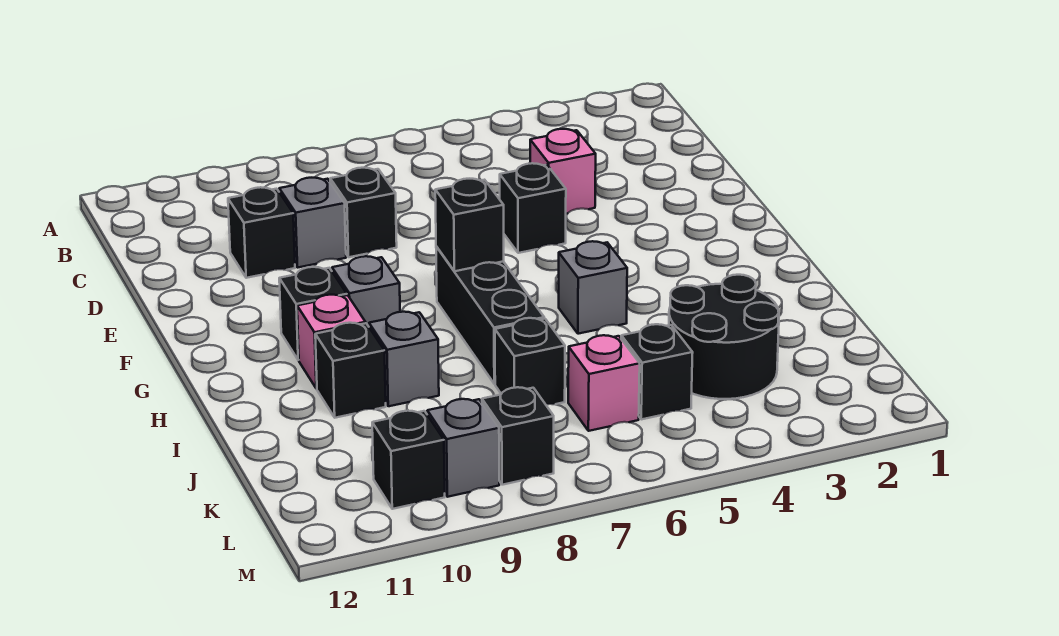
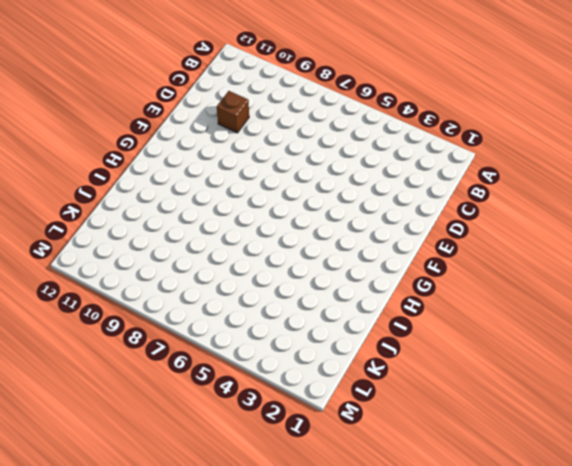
brown brick D10 level 1 -> black brick D10 level 1
none -> pink brick D4 level 1
none -> black brick D8 level 1
none -> grey brick D9 level 1

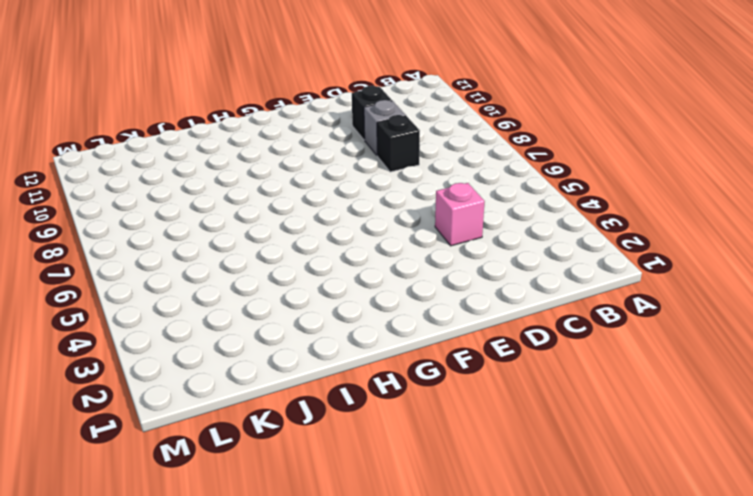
none -> black brick E5 level 1
none -> black brick G7:I7 level 1
none -> grey brick G9 level 1

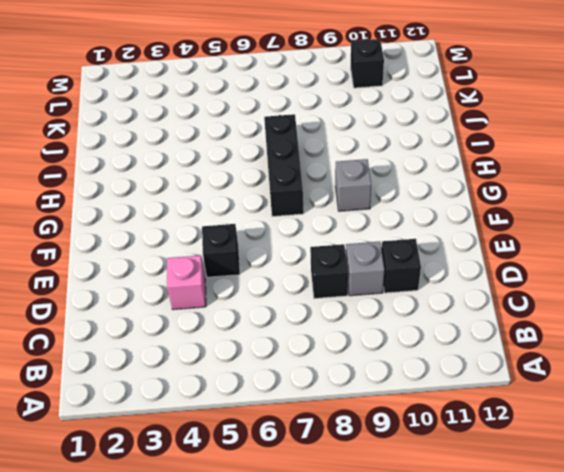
none -> black brick G10 level 1
none -> grey brick H5 level 1
none -> pink brick H10 level 1

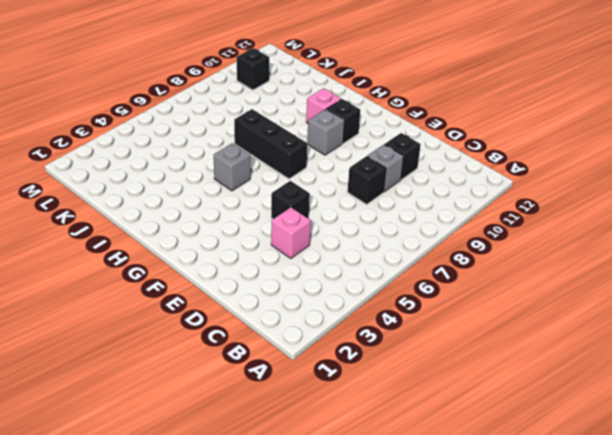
none -> grey brick I9 level 1
none -> black brick I10 level 1
none -> black round brick J3:K4 level 1

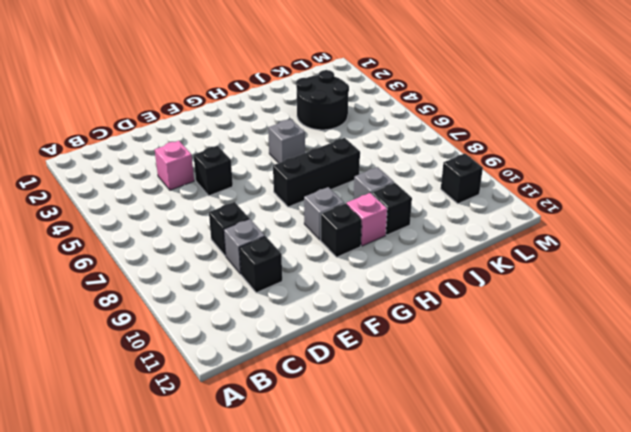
none -> black brick J7 level 1
none -> black brick K5 level 1
none -> pink brick K6 level 1

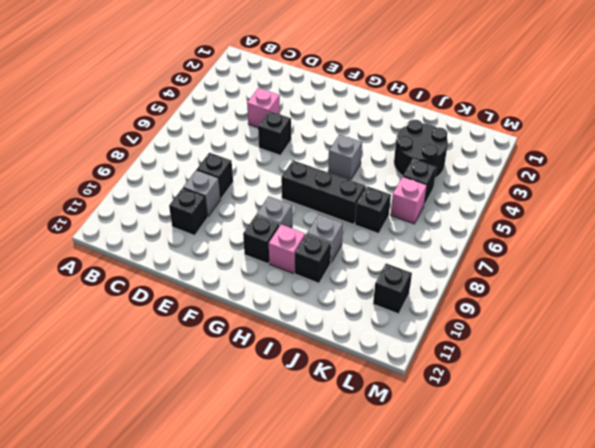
none -> black brick L8 level 1
none -> grey brick L9 level 1
none -> black brick G7 level 2

